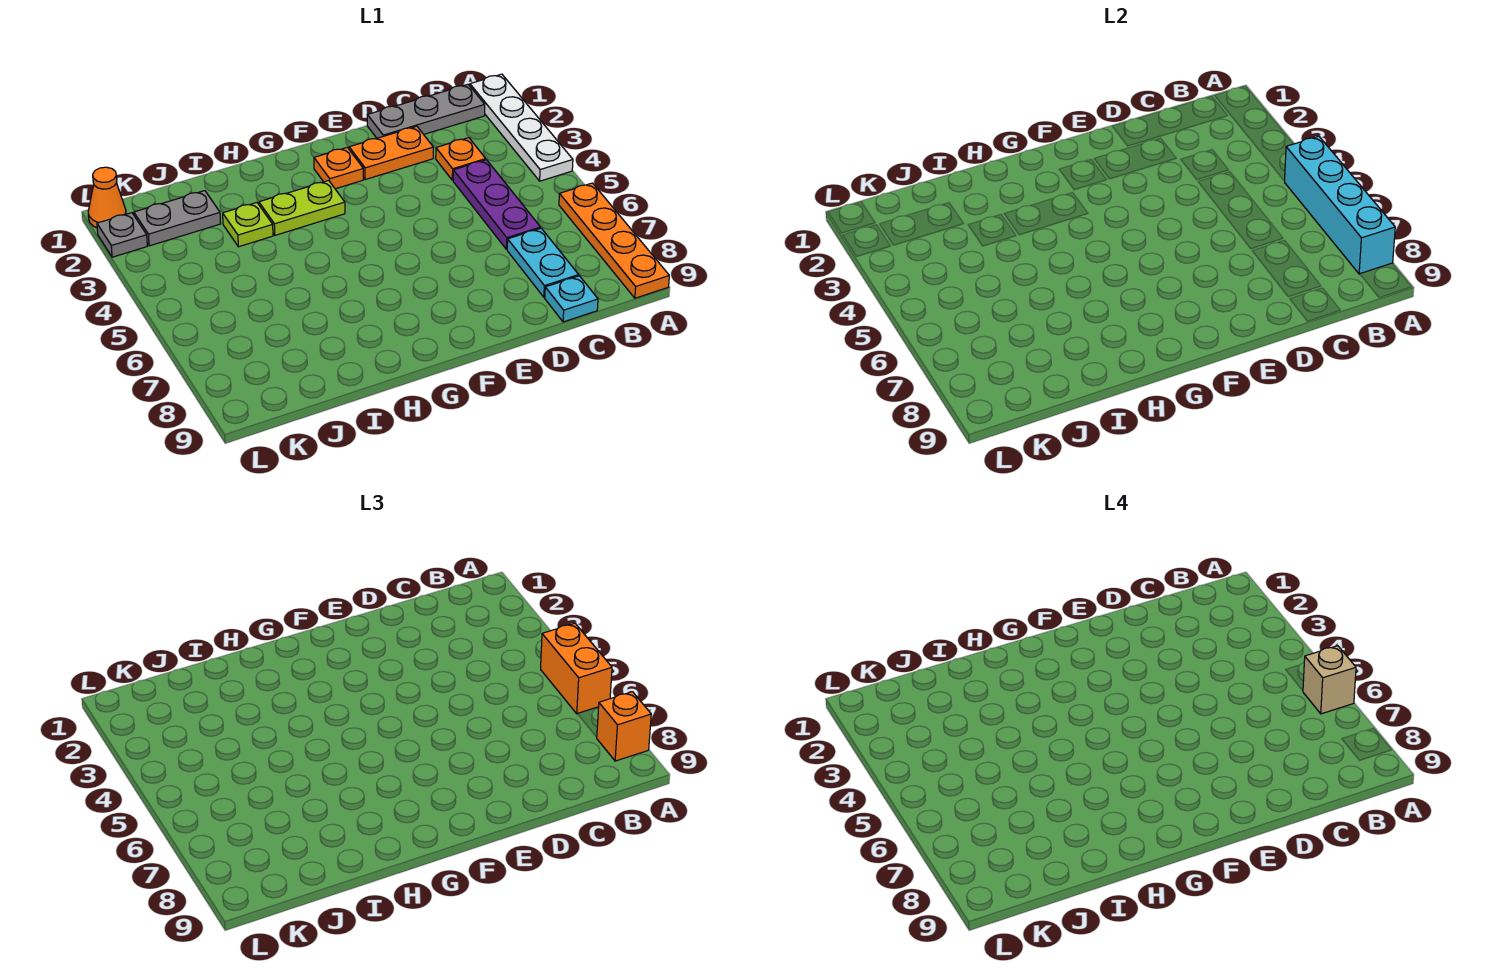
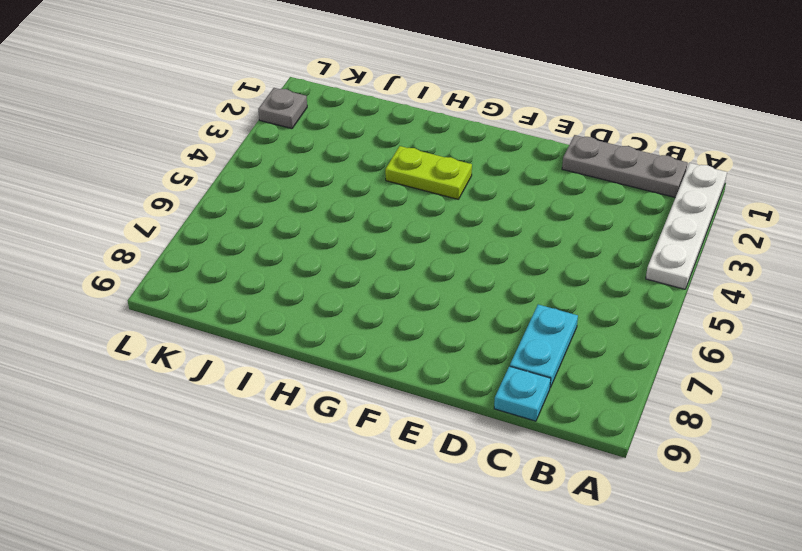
none -> orange plate A6:A9 level 1
none -> orange plate C3 level 1
none -> purple plate C4:C6 level 1

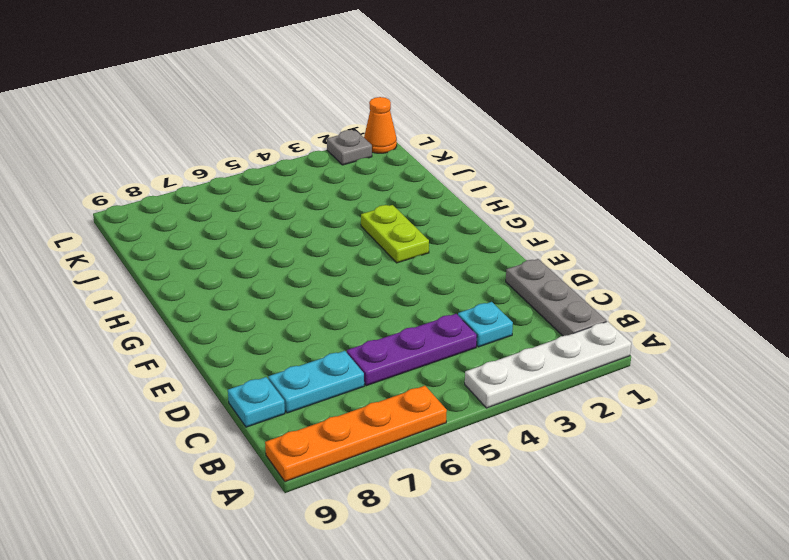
cyan plate C3 level 1 -> orange plate C3 level 1
none -> orange plate D2:E2 level 1
none -> orange plate F2 level 1
none -> lime plate I3 level 1

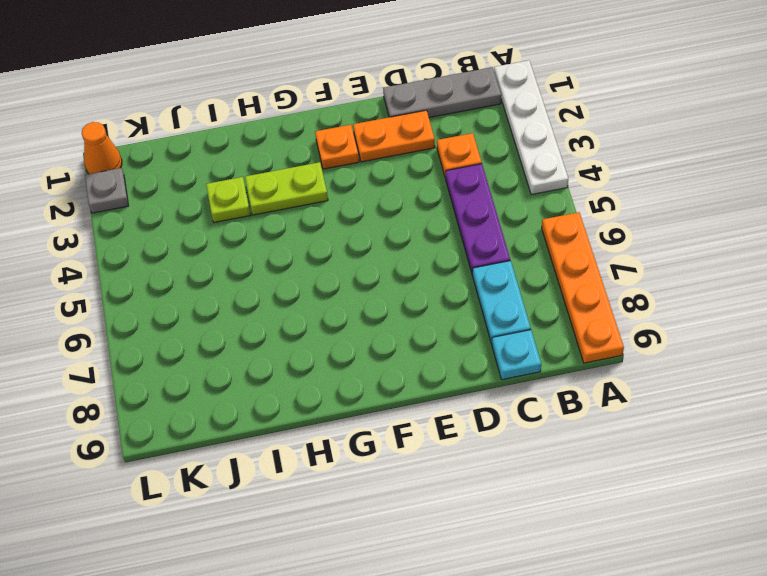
none -> grey plate J2:K2 level 1
none -> cyan brick A5:A8 level 2
none -> orange brick A5:A6 level 3

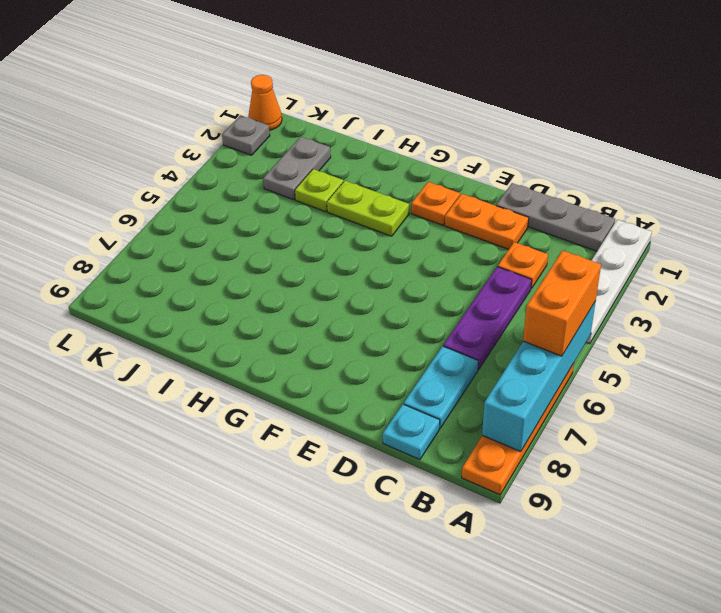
grey plate J2:J3 level 1 -> grey plate J2:K2 level 1
none -> orange brick A8 level 3
none -> tan brick A6 level 4

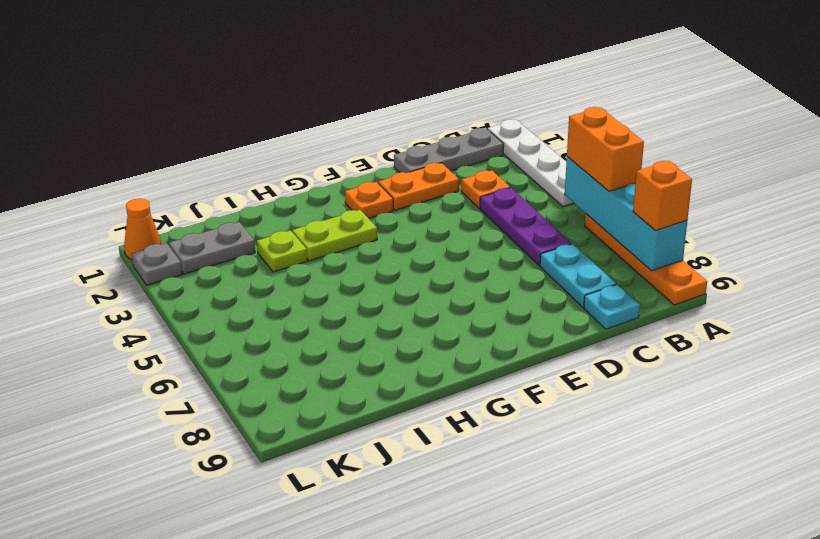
none -> tan brick A6 level 4

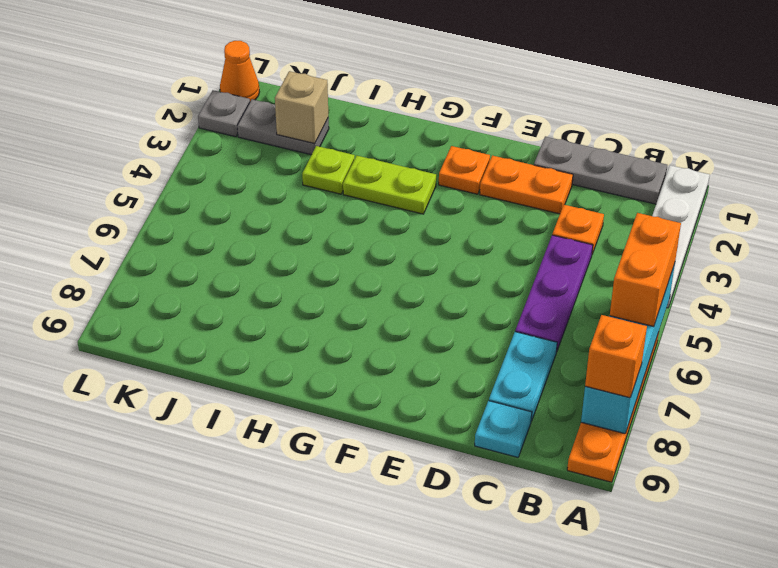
tan brick J2 level 2 -> tan brick A6 level 4

